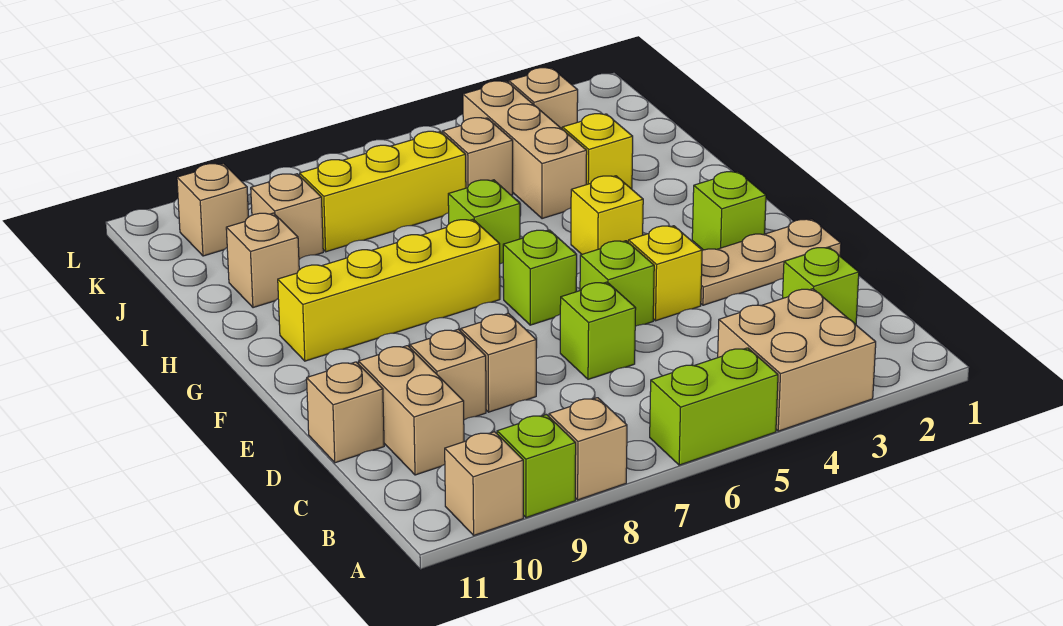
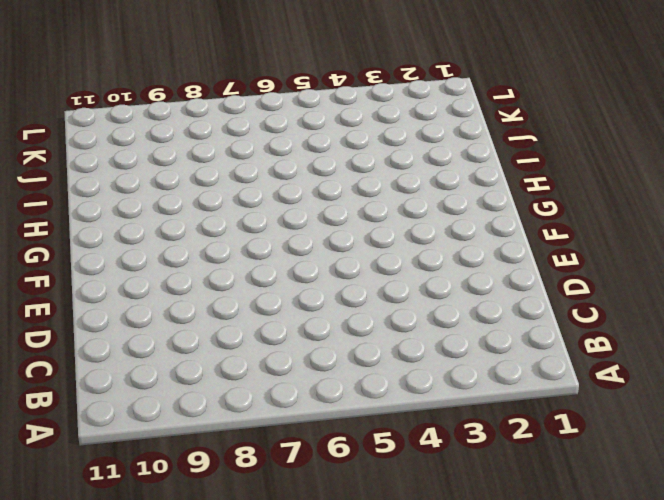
none -> tan brick A3:B4 level 1
none -> lime brick A5:A6 level 1
none -> tan brick A8 level 1

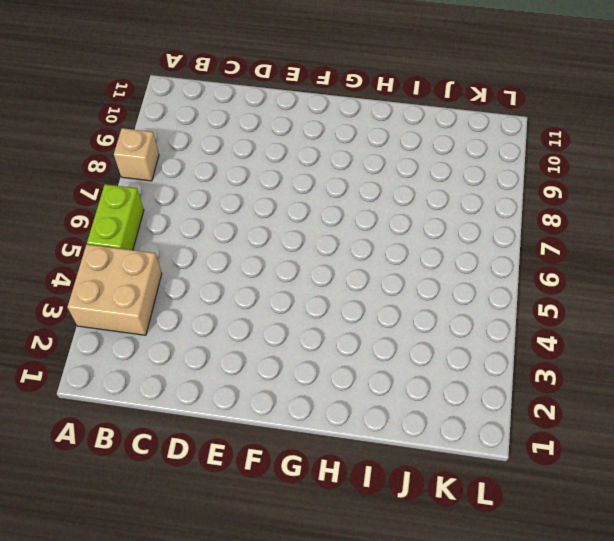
none -> lime brick A9 level 1
none -> tan brick A10 level 1
none -> lime brick C2 level 1

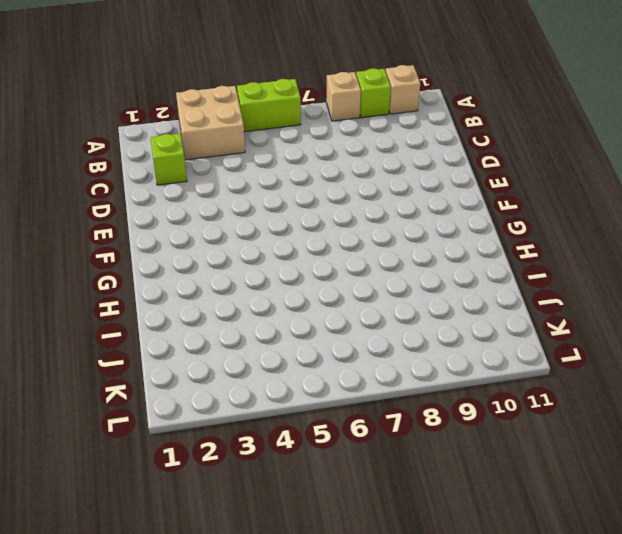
none -> tan brick C10:D10 level 1
none -> lime brick D6 level 1
none -> tan brick D8 level 1

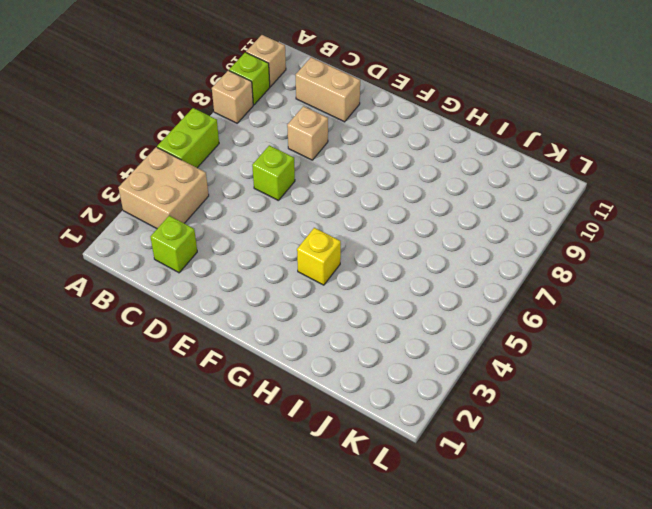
none -> tan brick D9 level 1
none -> tan brick D11 level 1
none -> tan plate E1:E3 level 1

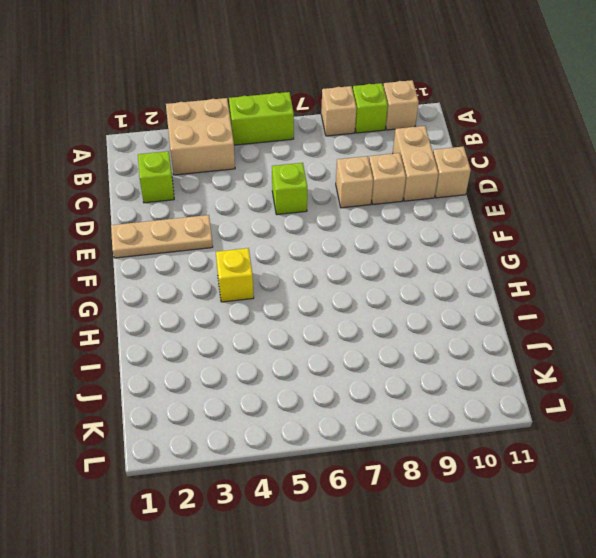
none -> yellow brick E4 level 1
none -> lime brick E5 level 1
none -> lime brick F2 level 1

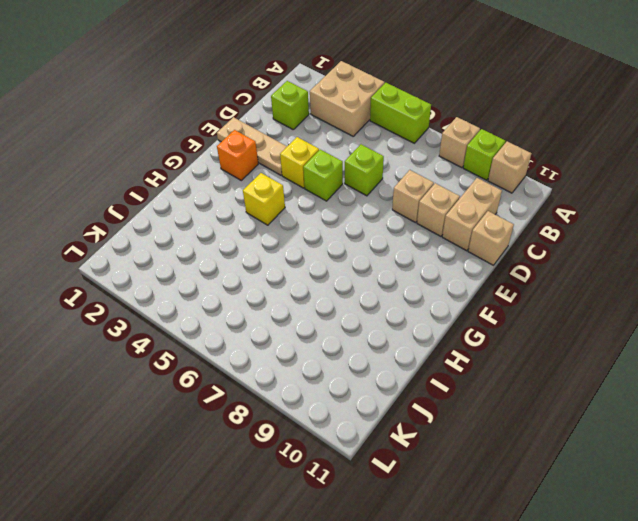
orange brick F2 level 1 -> lime brick F2 level 1
none -> lime brick F6 level 1
none -> yellow brick G7:G10 level 1
none -> lime brick H6 level 1

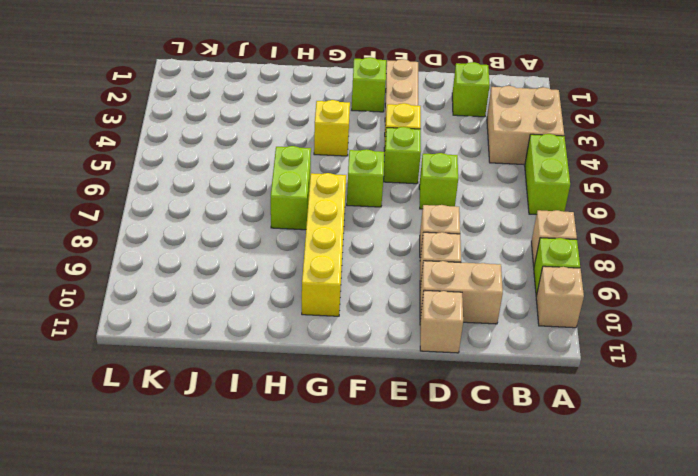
lime brick H6:H7 level 1 -> lime brick H6 level 1
none -> yellow brick I3 level 1
none -> tan brick I4:K4 level 1
none -> tan brick I10 level 1

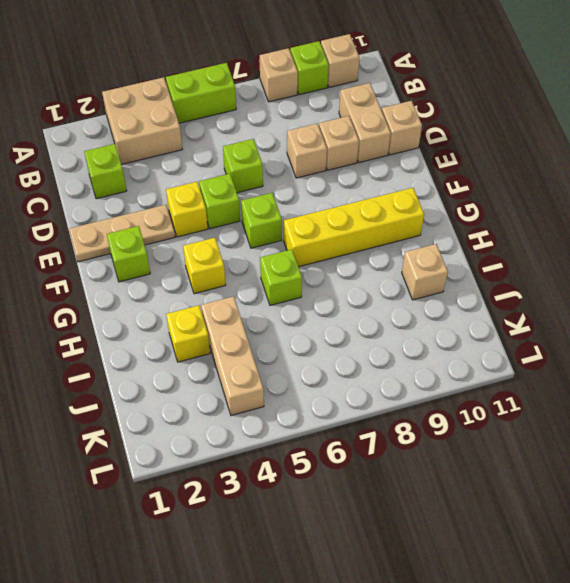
none -> tan brick J5 level 1
none -> yellow brick J6:J8 level 1
none -> tan brick J9 level 1

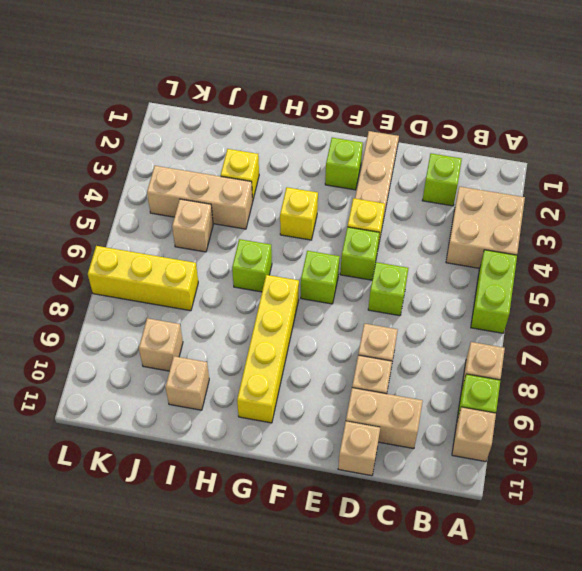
yellow brick J7:L7 level 1 -> yellow brick J6:J8 level 1
none -> tan brick K3 level 1
none -> tan brick K10 level 1

